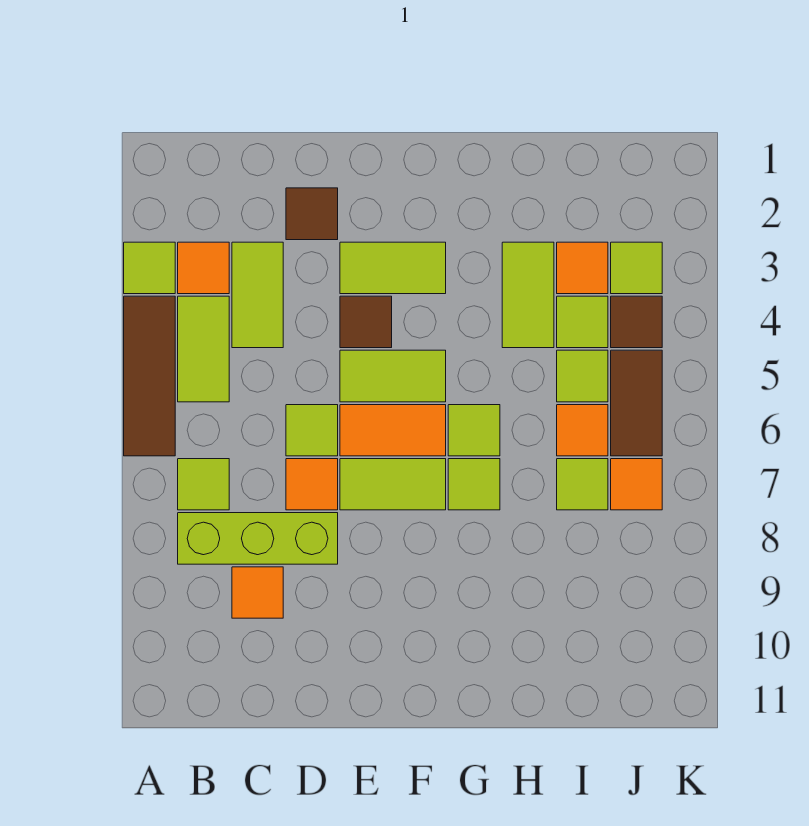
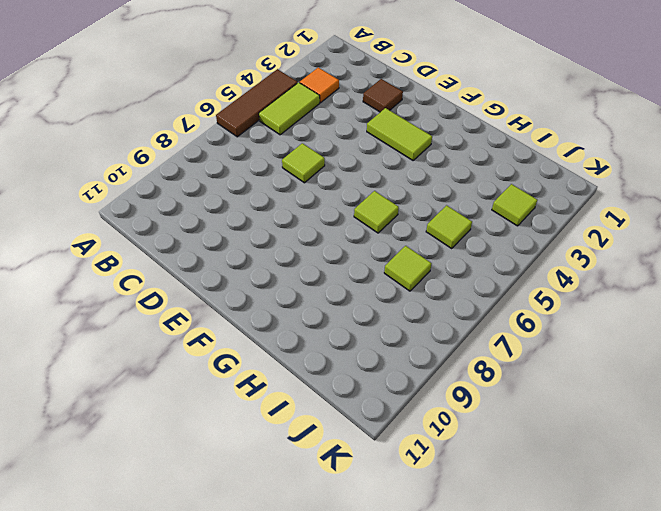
none -> lime tile A3 level 1
none -> lime tile B7 level 1
none -> lime brick B8:D8 level 1

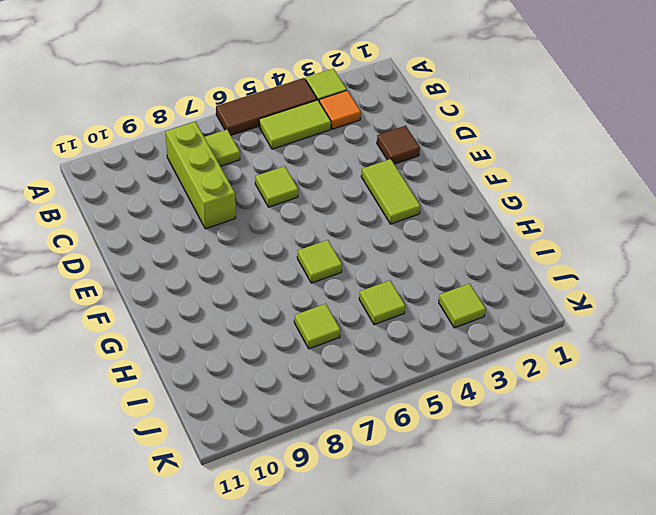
none -> lime tile C3:C4 level 1
none -> orange tile C9 level 1
none -> orange tile D7 level 1

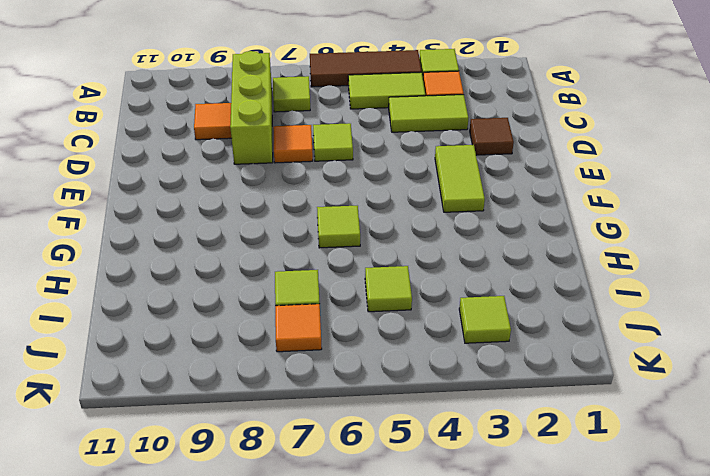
none -> brown tile E4 level 1
none -> lime tile E5:F5 level 1
none -> orange tile E6:F6 level 1

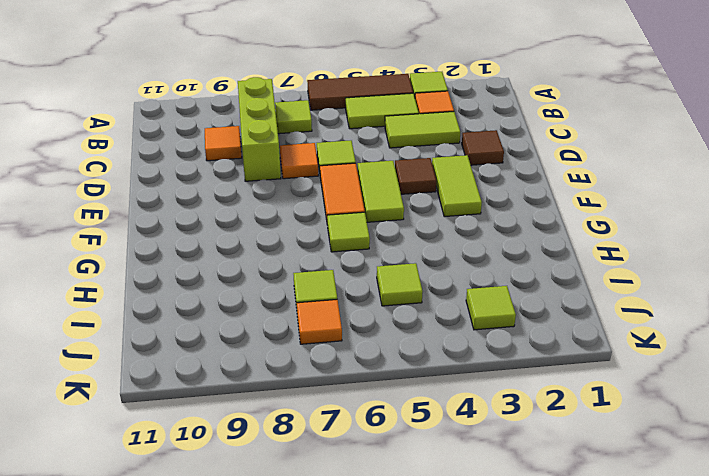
none -> lime tile E7:F7 level 1
none -> lime tile G7 level 1
none -> lime tile H3:H4 level 1

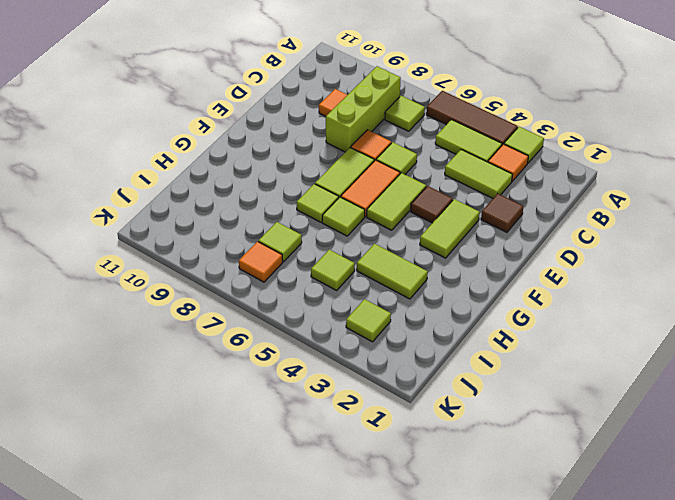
none -> orange tile I3 level 1
none -> lime tile I4 level 1
none -> orange tile I6 level 1

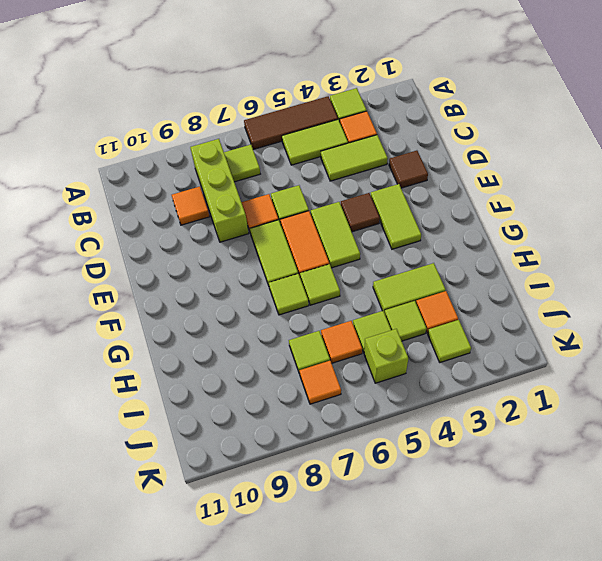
lime brick J5 level 1 -> brown tile J5:J6 level 1
none -> brown tile J4 level 1

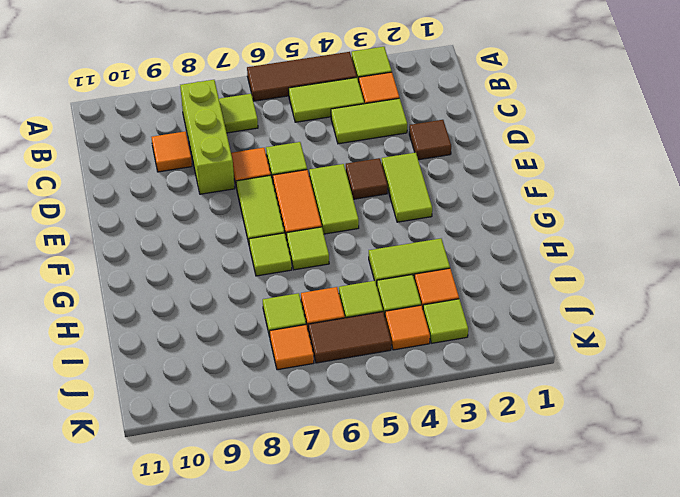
orange tile J4 level 1 -> brown tile J4 level 1

